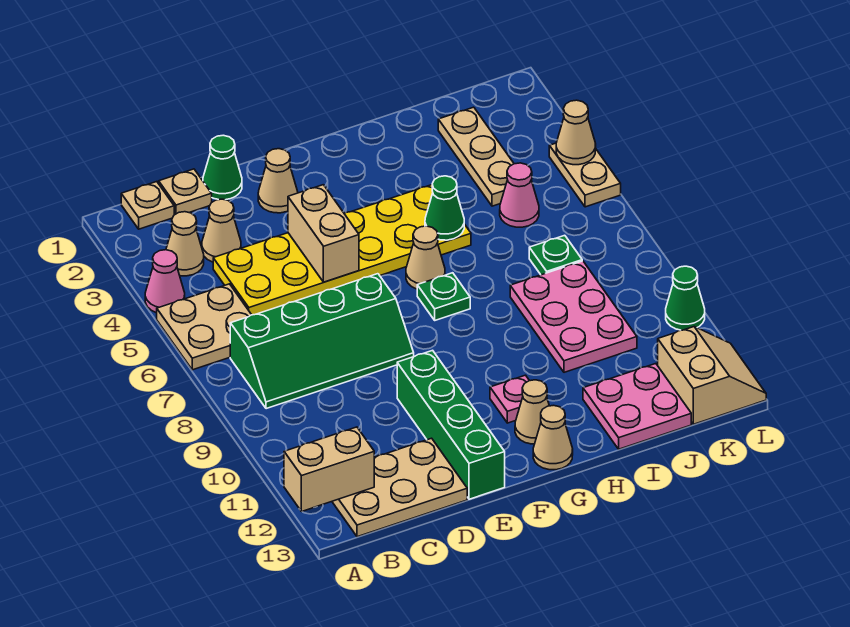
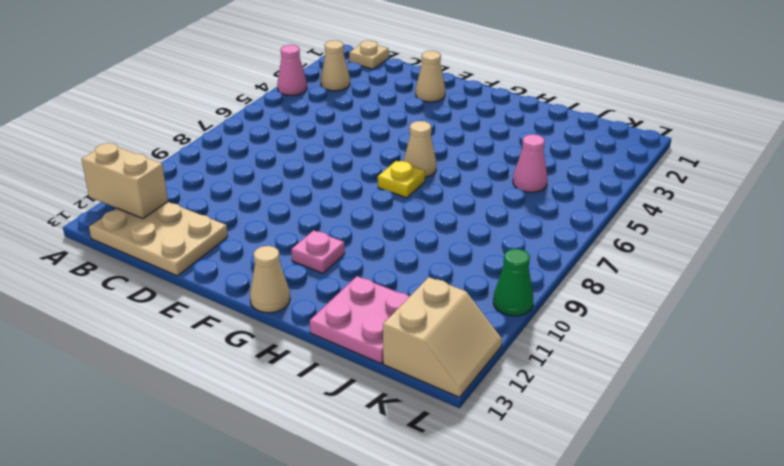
yellow plate G7 level 1 -> green plate G7 level 1
none -> tan plate A5:B6 level 1
none -> green slope B7:E8 level 1 top 7
none -> tan plate C1 level 1

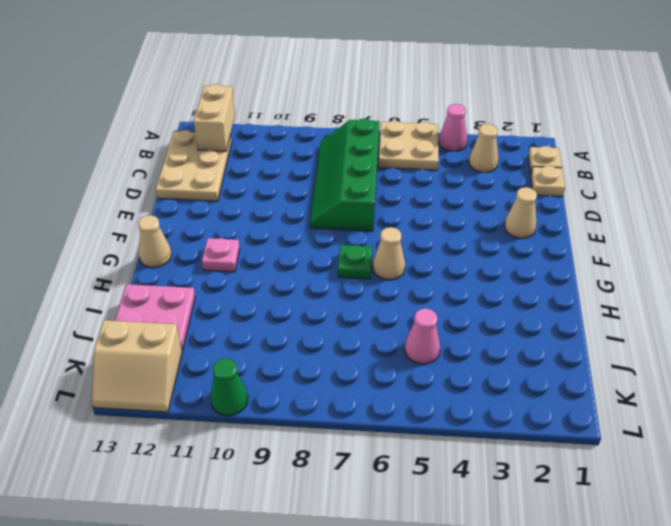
none -> tan cone C3 level 1
none -> yellow plate C4:H5 level 1
none -> green cone D1 level 1

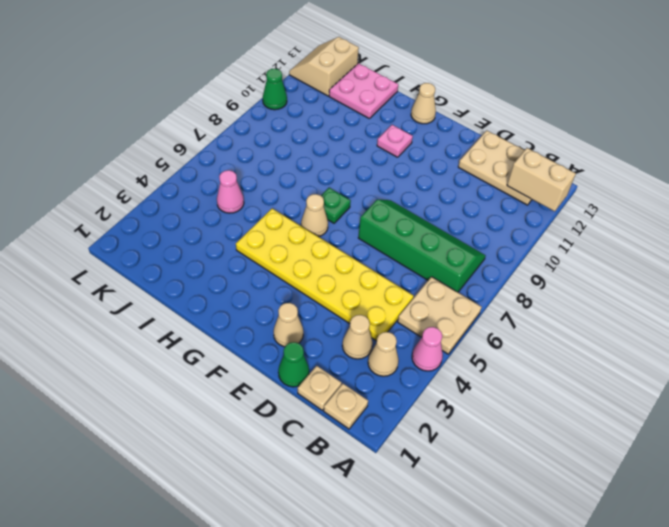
none -> green brick E10:E13 level 1
none -> tan cone G12 level 1
none -> pink plate I8:J10 level 1

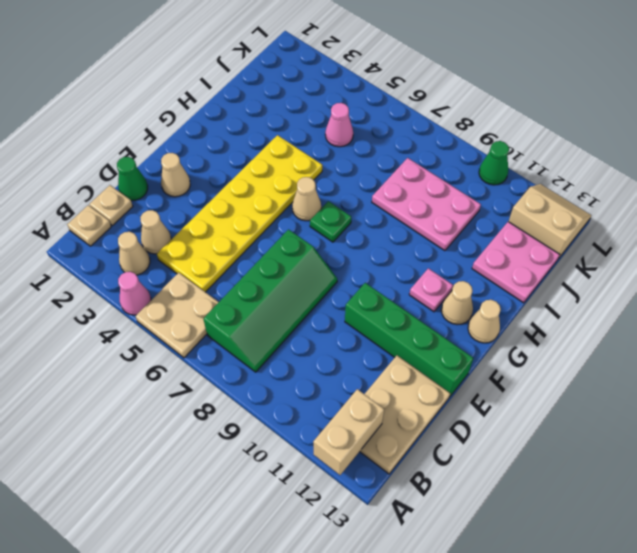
none -> tan plate J2:J4 level 1
none -> green plate J7 level 1
none -> tan plate L4:L5 level 1

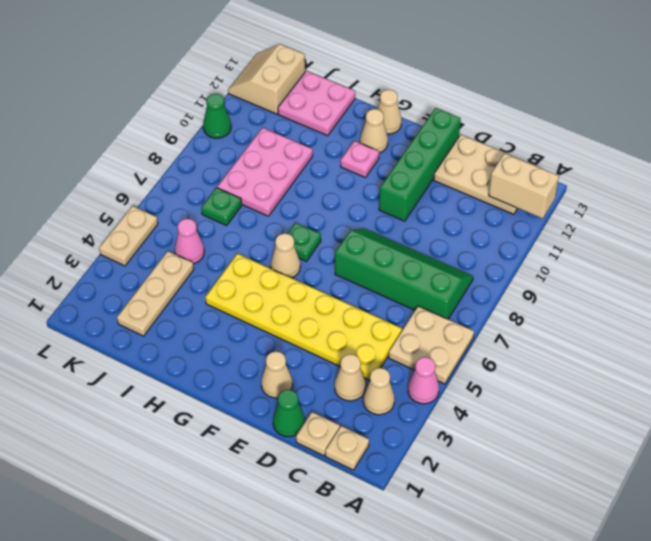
none -> tan brick E4:E5 level 2
none -> green cone H5 level 2
none -> tan cone L4 level 2

